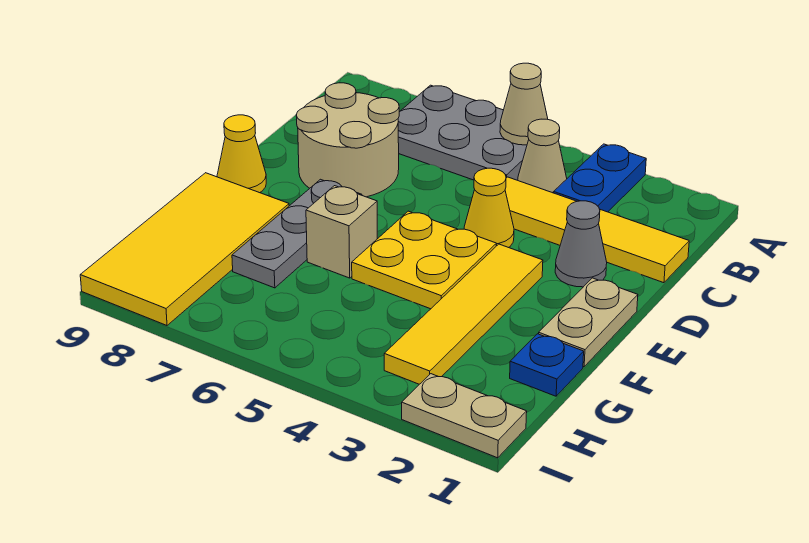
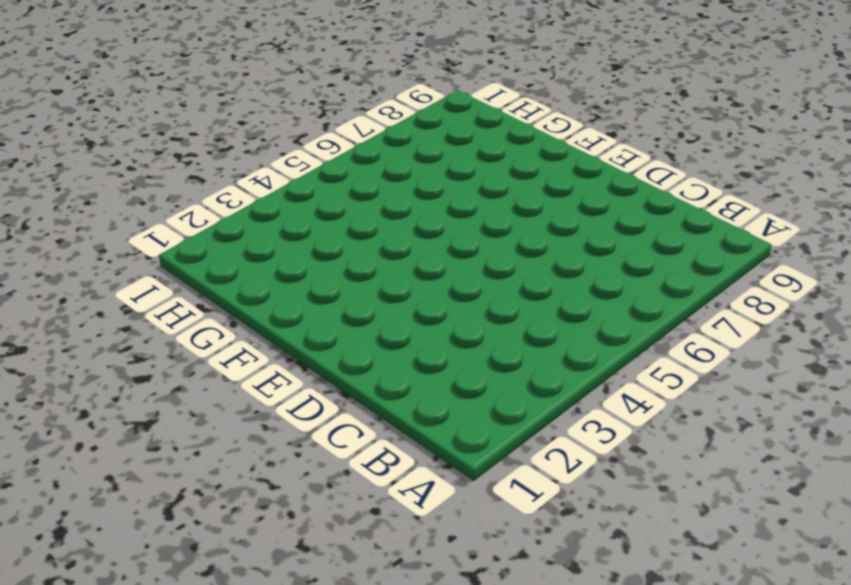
none -> blue plate A3:B3 level 1
none -> grey plate A5:B7 level 1
none -> tan cone B4 level 1

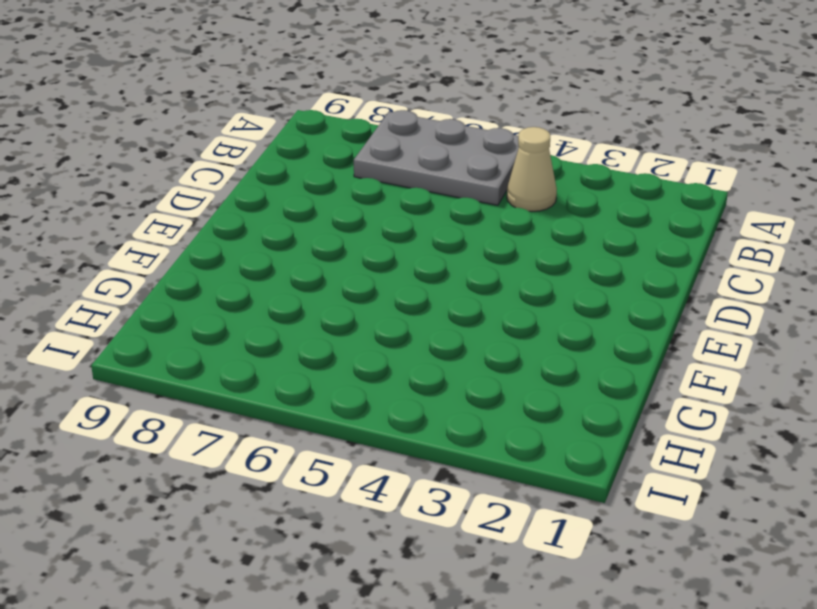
none -> blue plate A3:B3 level 1
none -> yellow tile C1:C4 level 1
none -> tan round brick C7:D8 level 1

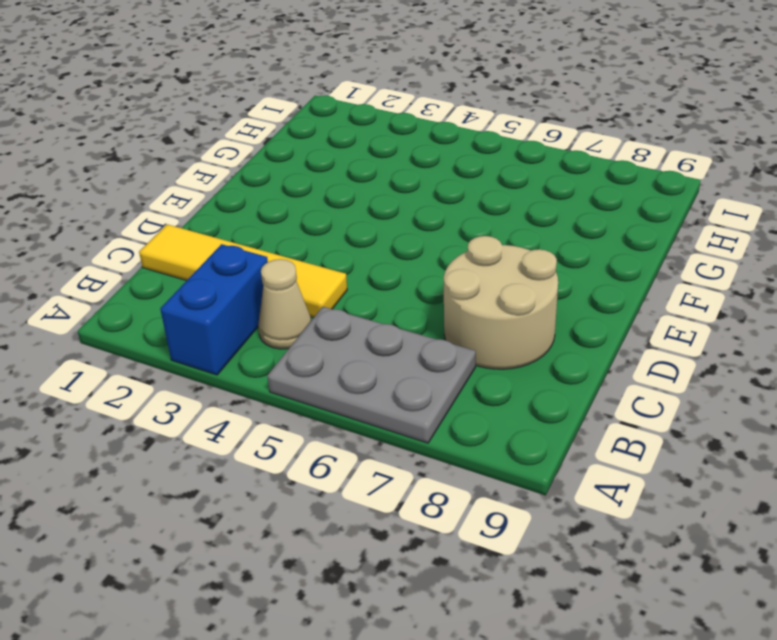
blue brick A3:B3 level 1 -> blue plate A3:B3 level 1
none -> grey cone D2 level 1
none -> yellow cone D4 level 1
none -> tan plate E1:F1 level 1

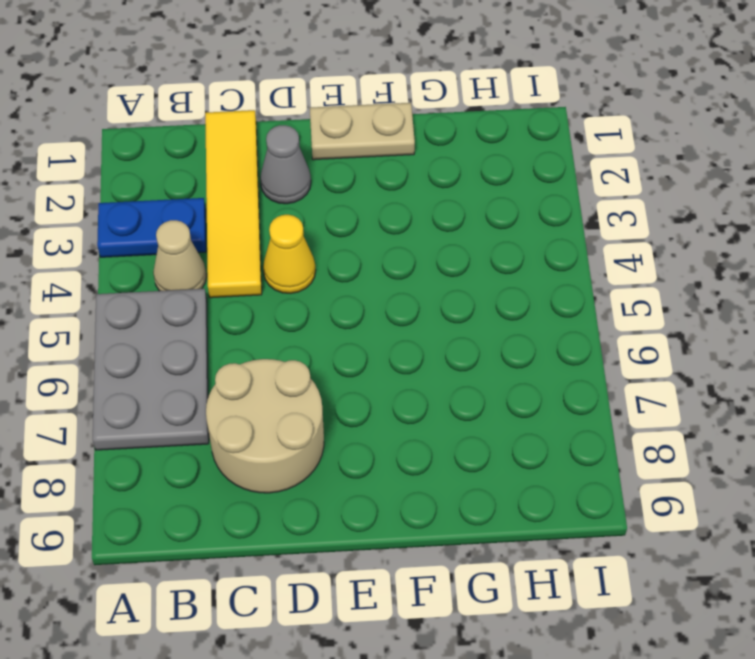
none -> yellow tile E3:H3 level 1
none -> yellow plate E4:F5 level 1
none -> grey plate E7:G7 level 1

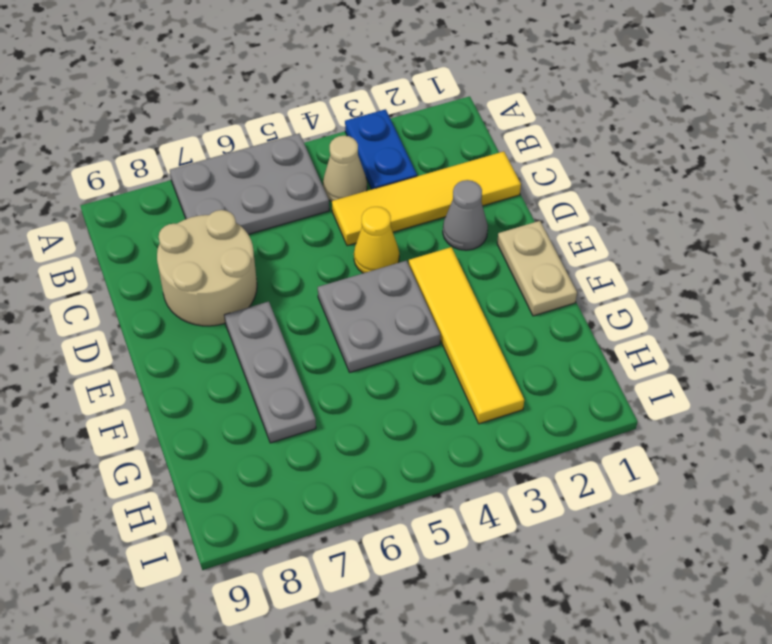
grey plate E4:F5 level 1 -> yellow plate E4:F5 level 1
none -> yellow cone E9 level 1
none -> tan brick F6 level 1
none -> yellow tile F8:I9 level 1

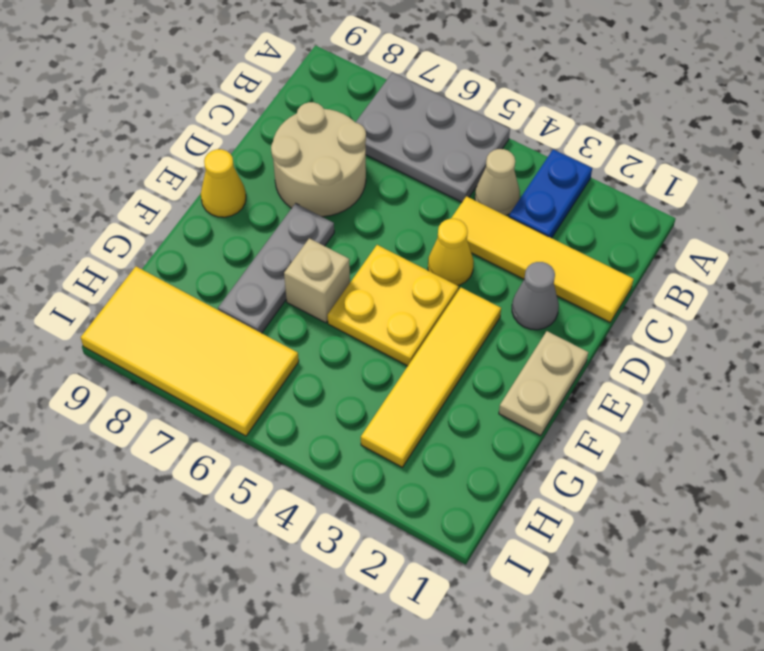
yellow tile H6:I9 level 1 -> yellow tile F8:I9 level 1
none -> blue plate G1 level 1
none -> tan plate I1:I2 level 1
none -> tan cone A5 level 2

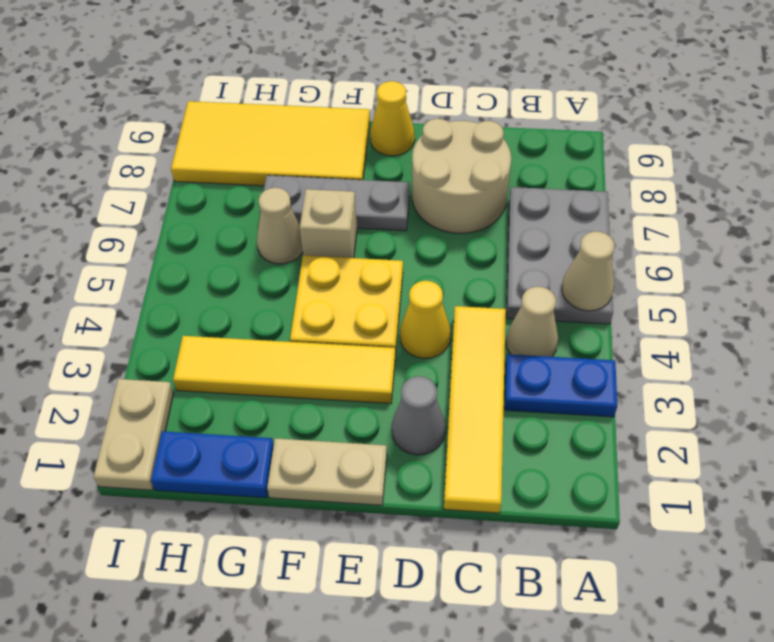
blue plate G1:H1 level 1 -> blue plate G1 level 1
tan cone G6 level 1 -> none

